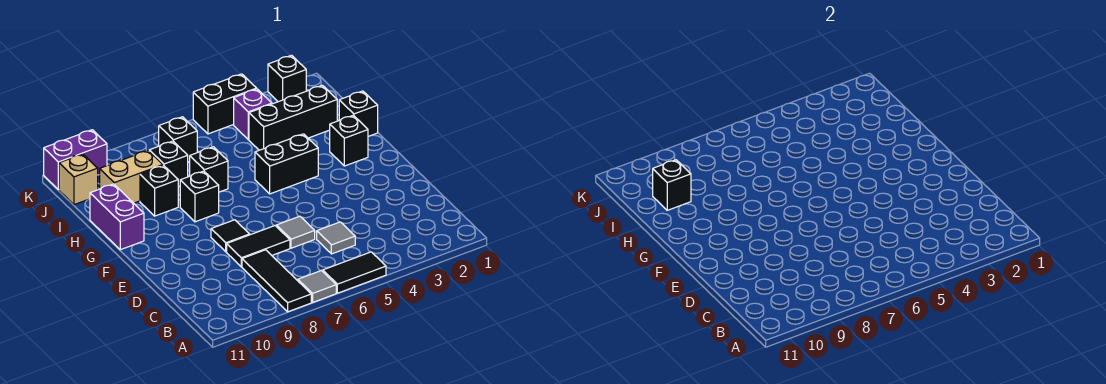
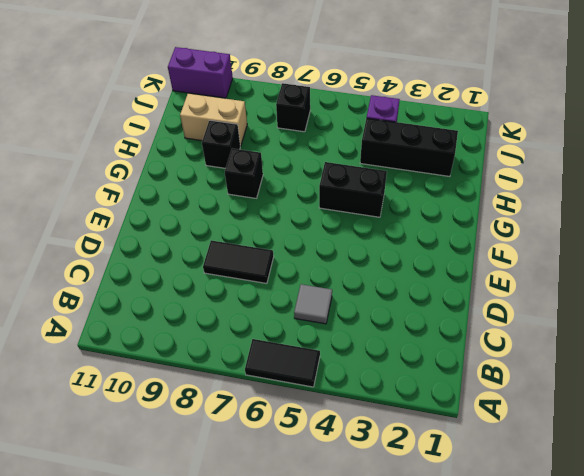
none -> grey tile A7 level 1
none -> black tile A8:C8 level 1
none -> grey tile D6 level 1

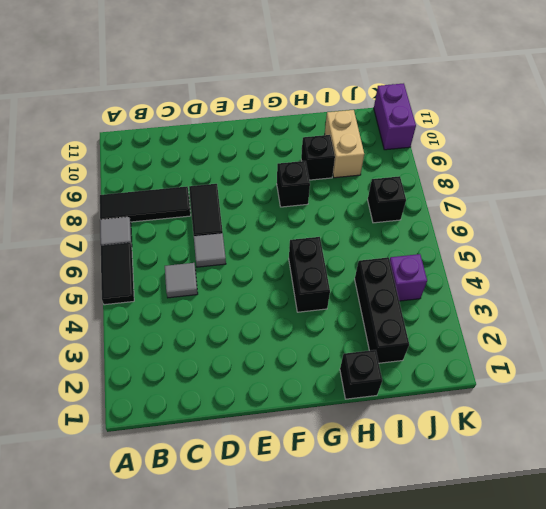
none -> black tile E8 level 1
none -> black brick G2 level 1
none -> purple brick G11:H11 level 1

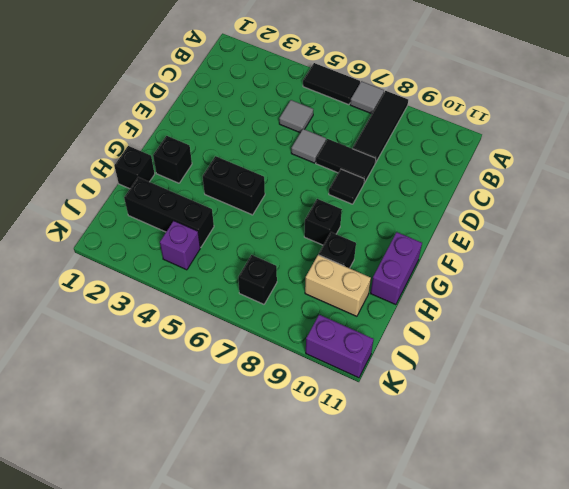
none -> black brick H7 level 1
none -> black brick I8 level 1
none -> tan brick J11 level 1

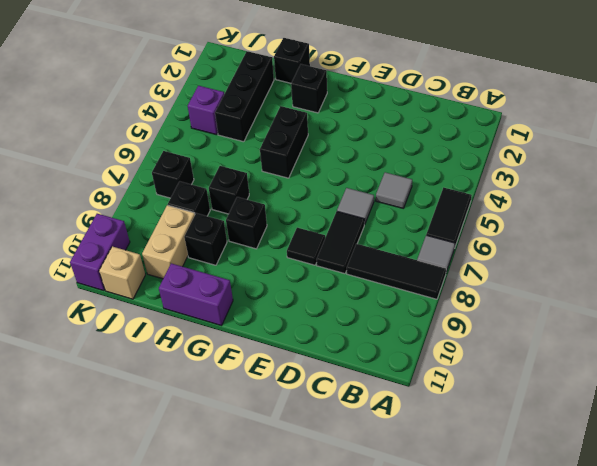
none -> black brick K2 level 1
none -> black brick K4:K5 level 1
none -> black brick I10 level 2

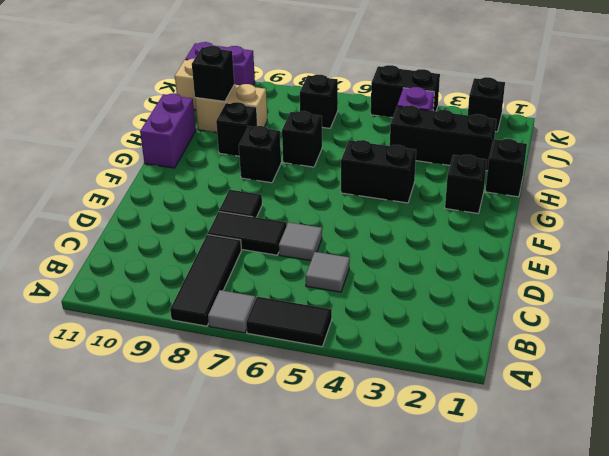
none -> black brick I8 level 1

